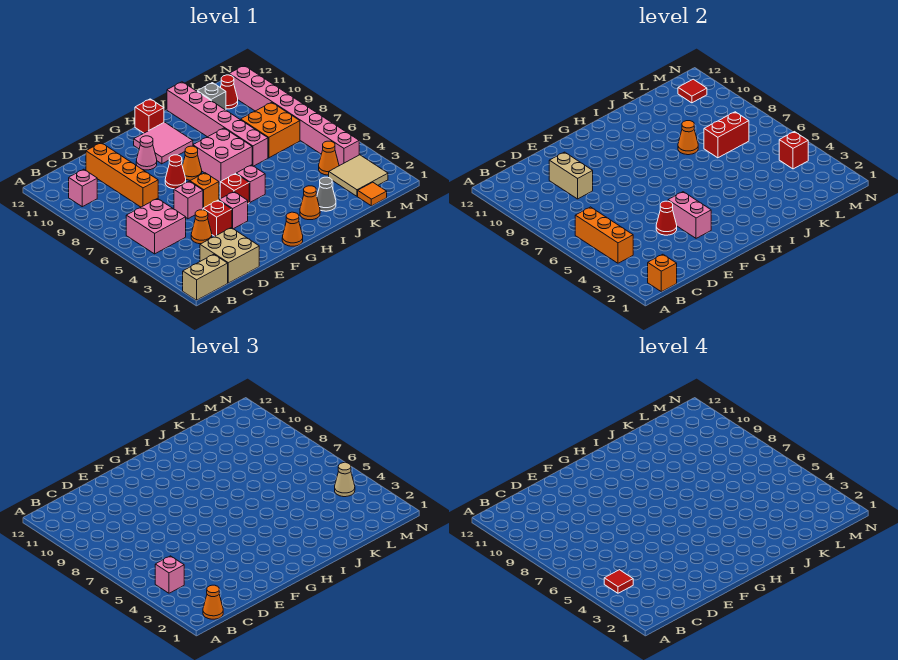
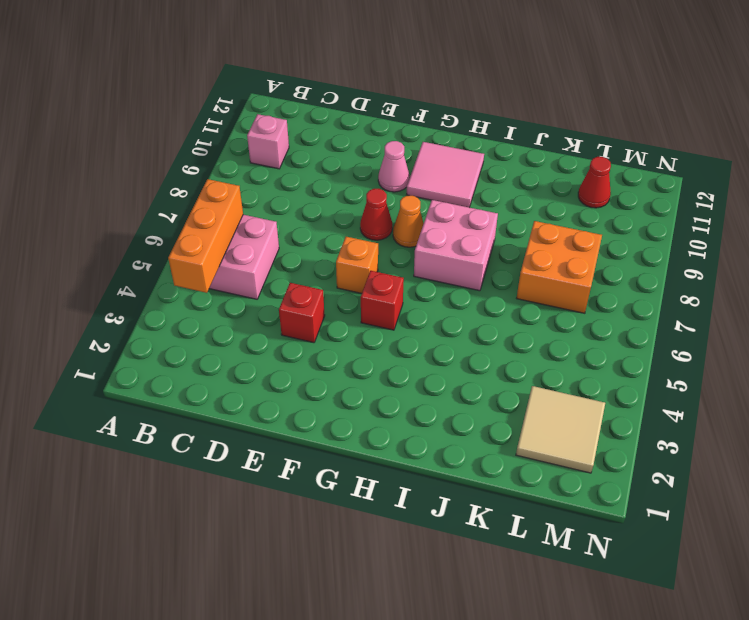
none -> tan brick A1:B1 level 1
none -> tan brick C1:D2 level 1
none -> orange cone D4 level 1
none -> orange brick D8:D11 level 1

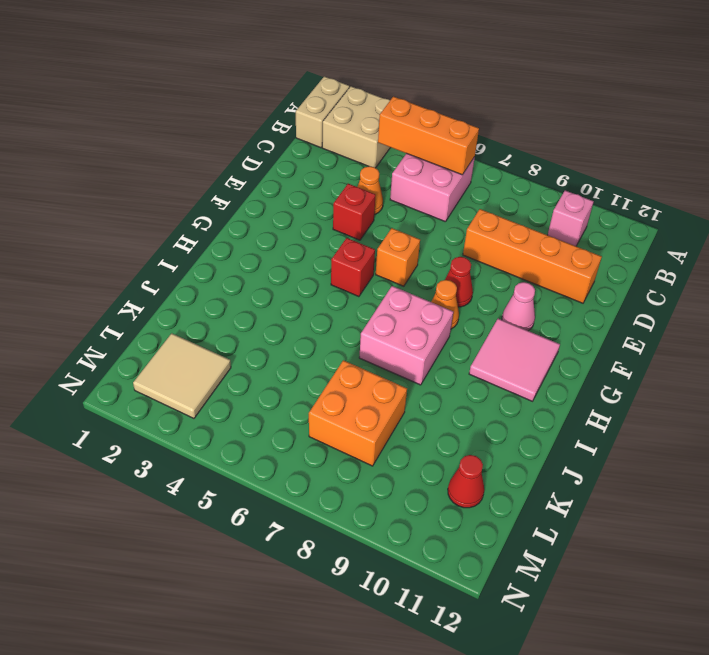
tan brick A2:B3 level 1 -> tan brick C1:D2 level 1
none -> pink brick E6 level 1
none -> pink brick F4 level 1
none -> orange cone G1 level 1
none -> pink brick H5 level 1

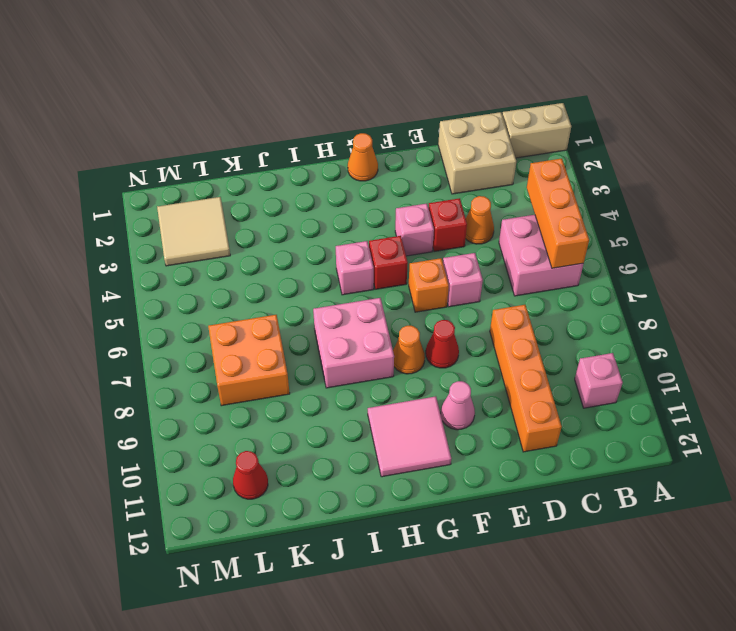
none -> red brick H12 level 1
none -> orange cone I2 level 1
none -> grey cone J2 level 1
none -> pink brick J7:J12 level 1

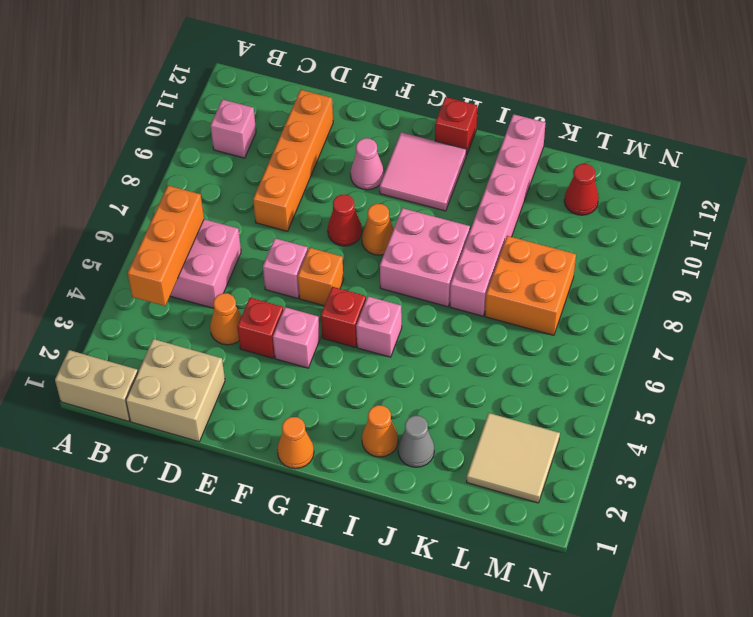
none -> grey brick K11 level 1
none -> orange tile L1 level 1
none -> orange cone L4 level 1
none -> pink brick M4:M11 level 1

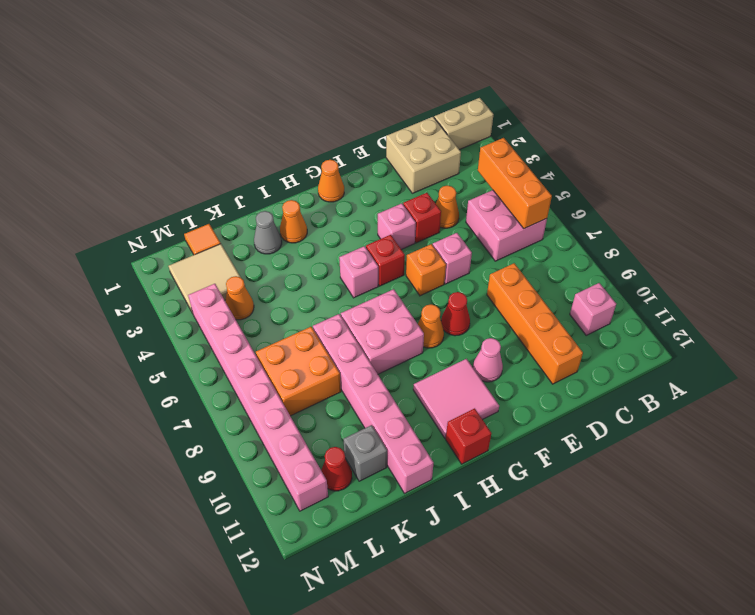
none -> orange brick B1 level 2
none -> tan brick D9:D10 level 2
none -> red cone E4 level 2
none -> pink brick F3:F4 level 2

